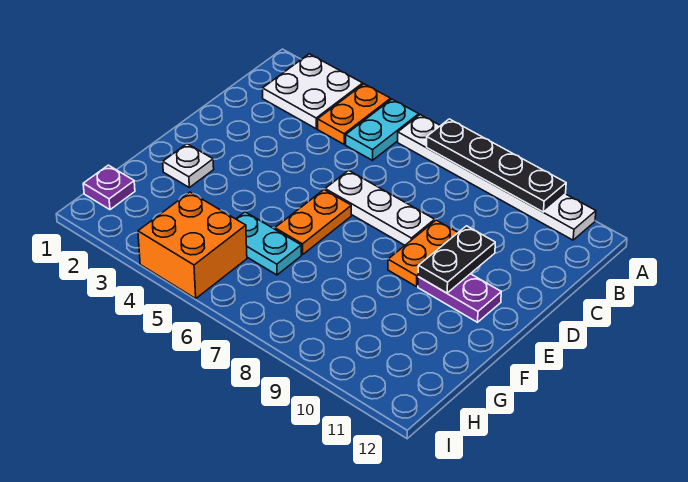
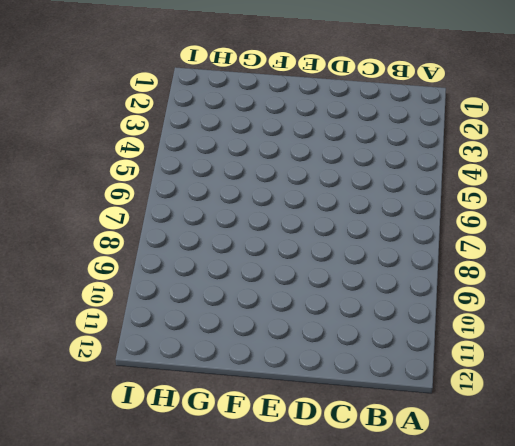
none -> white plate A2:B3 level 1
none -> orange plate A4:B4 level 1
none -> cyan plate A5:B5 level 1

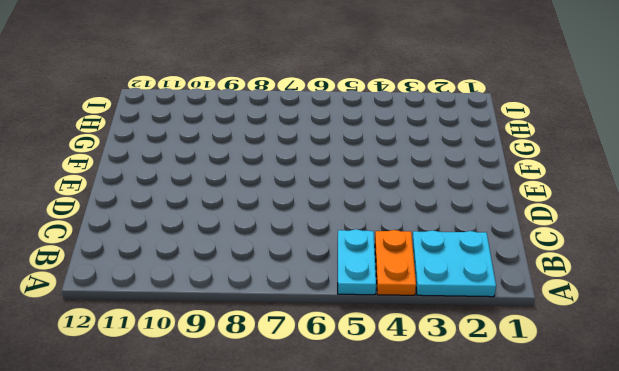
cyan plate A2:B3 level 1 -> white plate A2:B3 level 1
none -> white plate A6:A11 level 1
none -> white plate D6:D8 level 1
none -> orange plate D9:E9 level 1

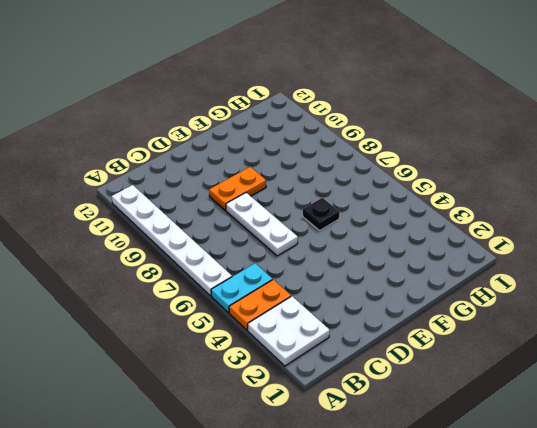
black plate F6 level 1 -> orange plate E6:F6 level 1
none -> purple plate E10:E11 level 1
none -> white plate F2 level 1
none -> cyan plate G5:G6 level 1

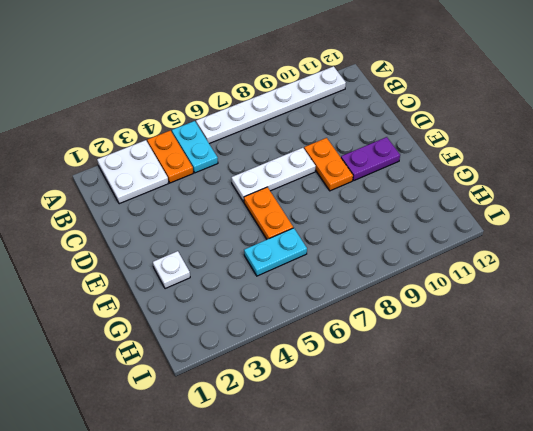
none -> purple plate H1 level 1
none -> orange brick H4:I5 level 1
none -> black plate A7:A10 level 2

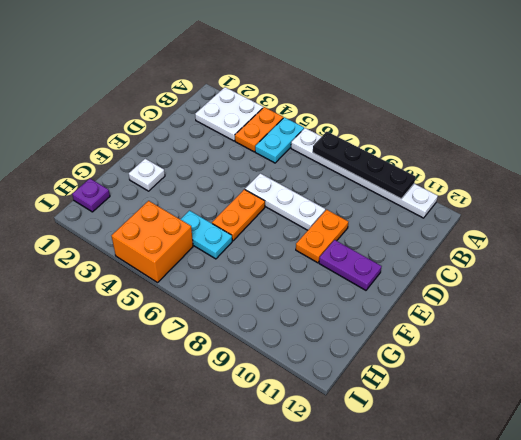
none -> black plate D10:E10 level 2

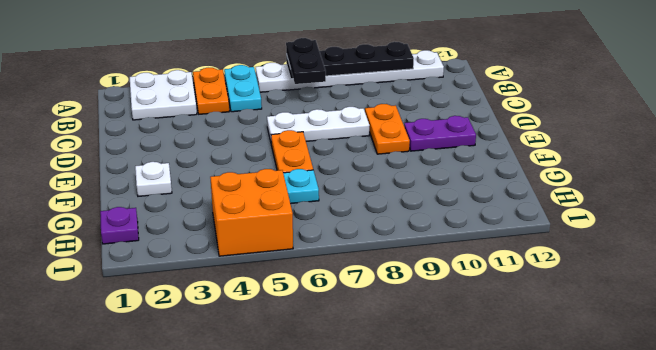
black plate A7:B7 level 3 -> black plate D10:E10 level 2

